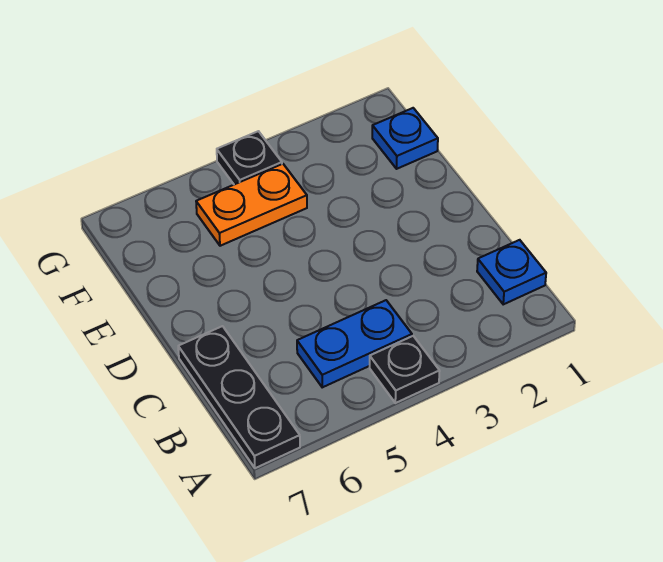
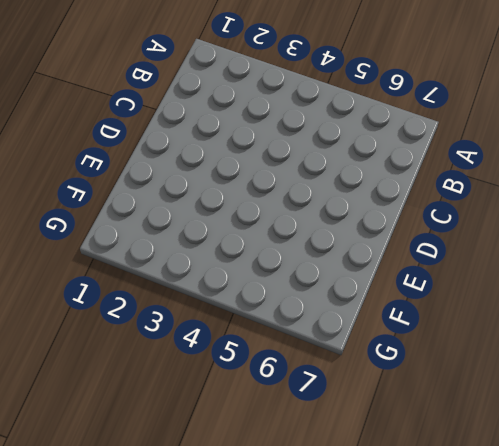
none -> black plate A4 level 1
none -> black plate A7:C7 level 1

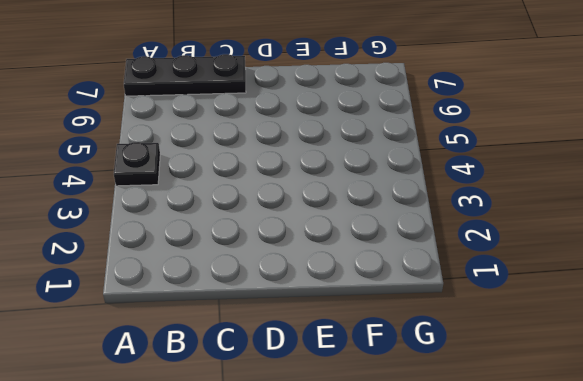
none -> blue plate B1 level 1
none -> blue plate B4:B5 level 1

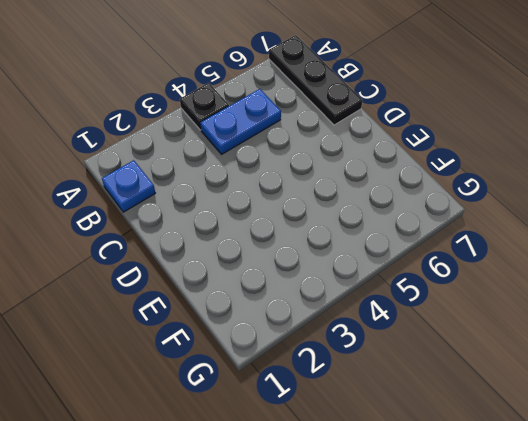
none -> blue plate F1 level 1
none -> orange plate F4:F5 level 1

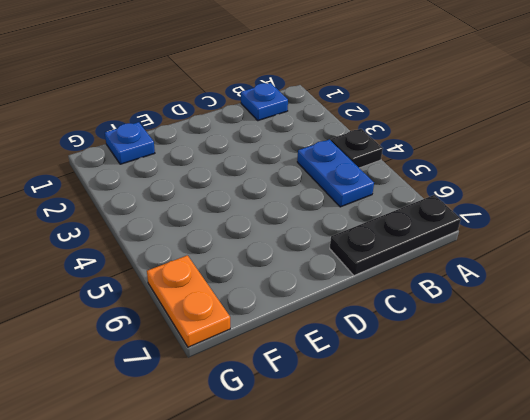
orange plate G6:G7 level 1 -> orange plate F4:F5 level 1
none -> black plate G4 level 1

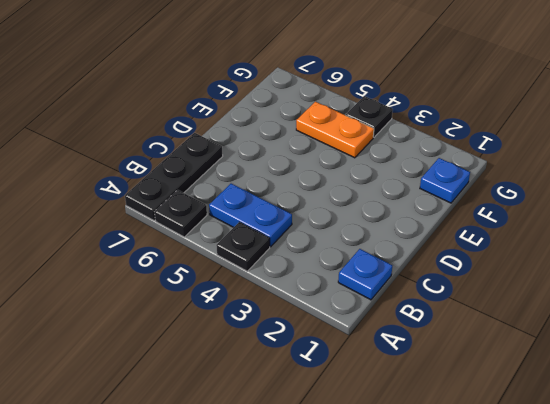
black plate A6 level 1 -> none

